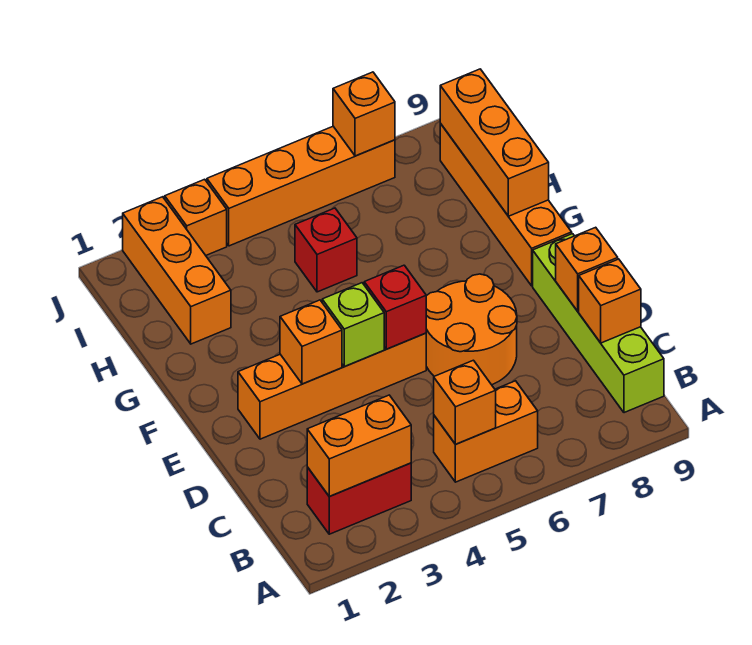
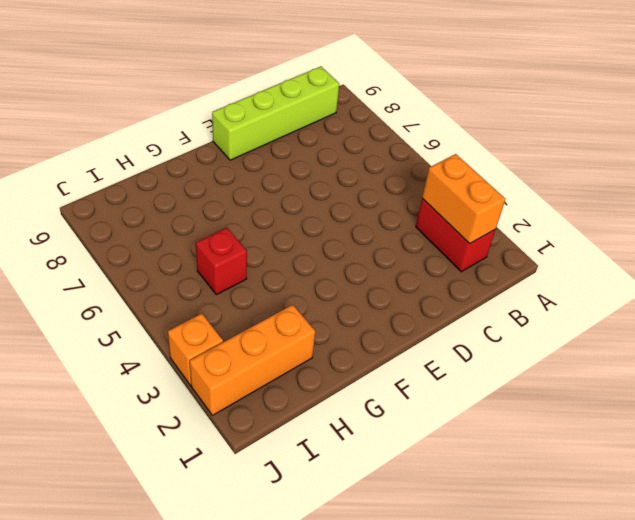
none -> orange brick B5:B6 level 1
none -> orange round brick D6:E7 level 1
none -> orange brick E2:E5 level 1

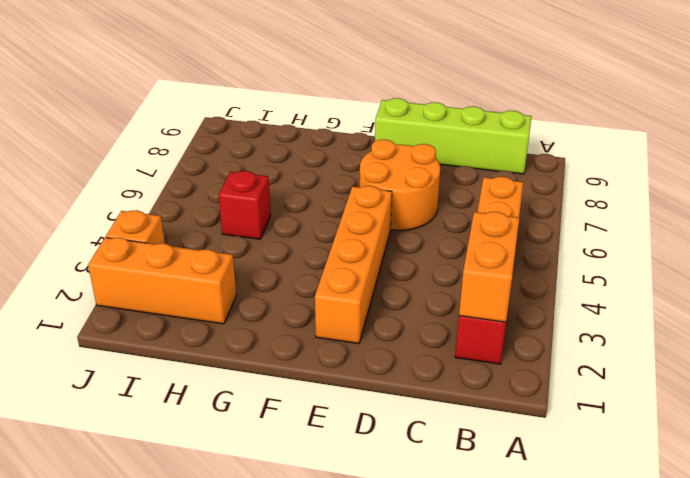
none -> orange brick F9:I9 level 1
none -> orange brick J4:J7 level 1
none -> orange brick B5 level 2

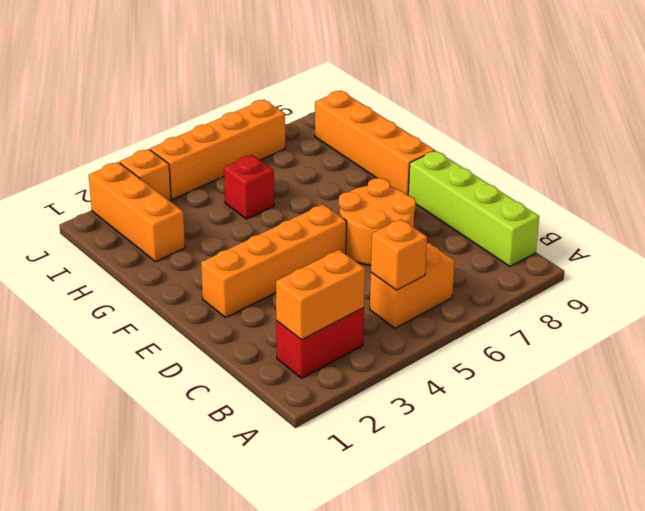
none -> orange brick C9 level 2
none -> orange brick D9 level 2
none -> orange brick E3 level 2

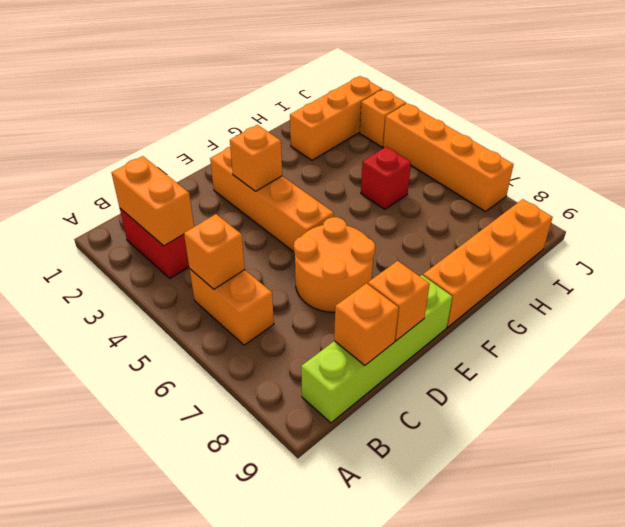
none -> lime brick E4 level 2
none -> red brick E5 level 2
none -> orange brick G9:I9 level 2

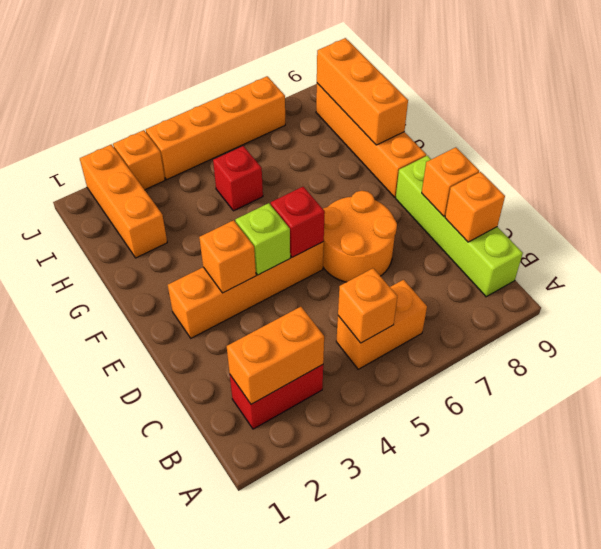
none -> orange brick J7 level 2

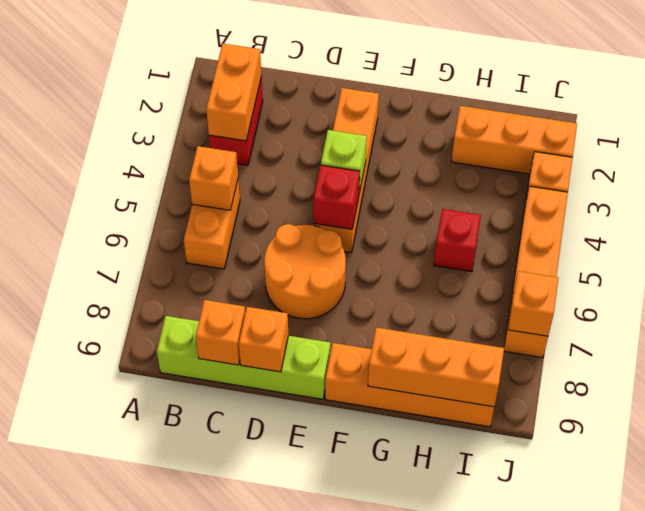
none -> orange brick E3 level 2

